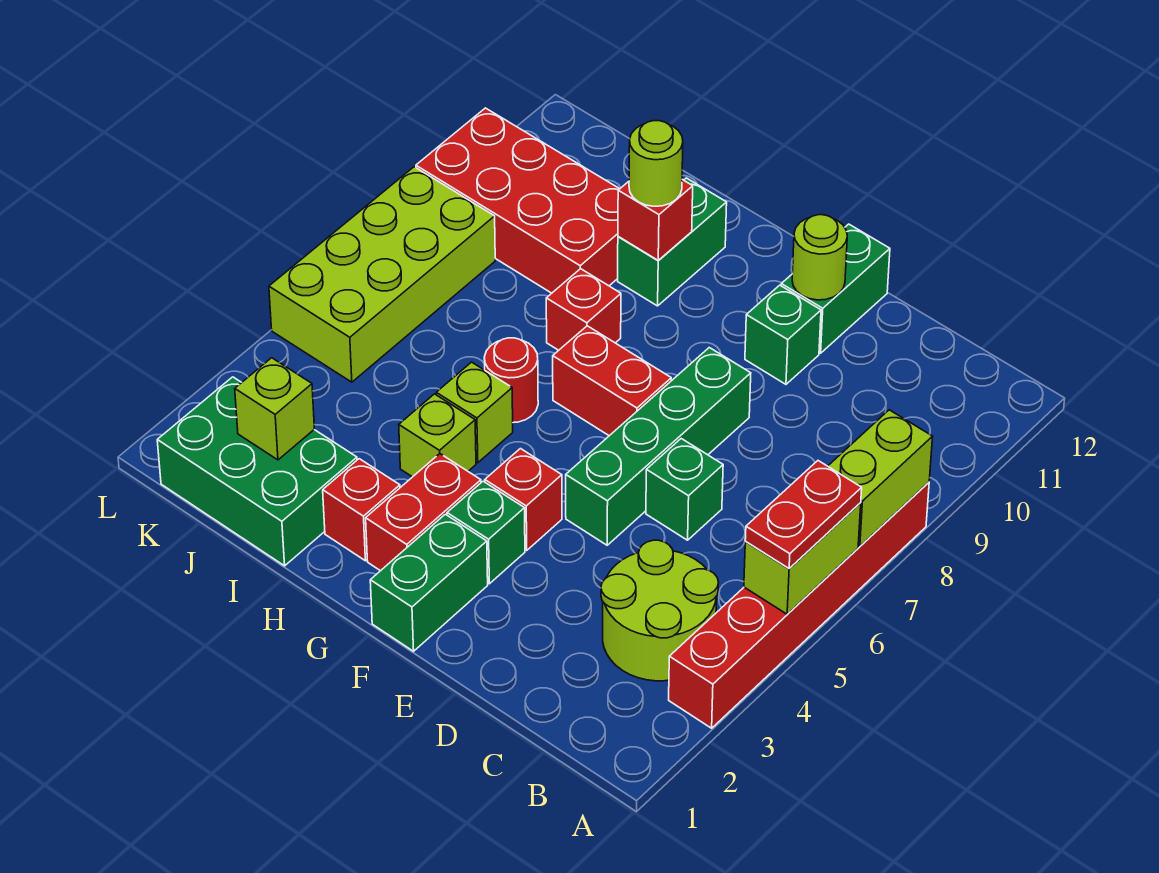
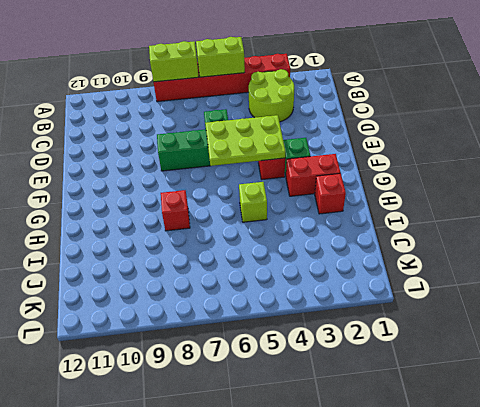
lime plate E4:F6 level 2 -> none
none -> green brick E10 level 1
none -> green brick E11:E12 level 1
none -> green brick F1:F2 level 1

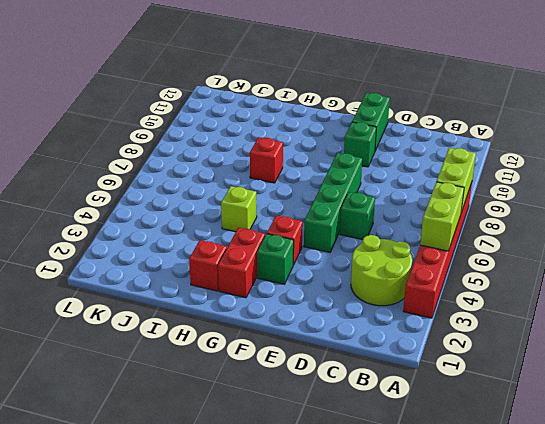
none -> green brick F1:F2 level 1
none -> red brick F7:G7 level 1
none -> lime brick H4 level 1

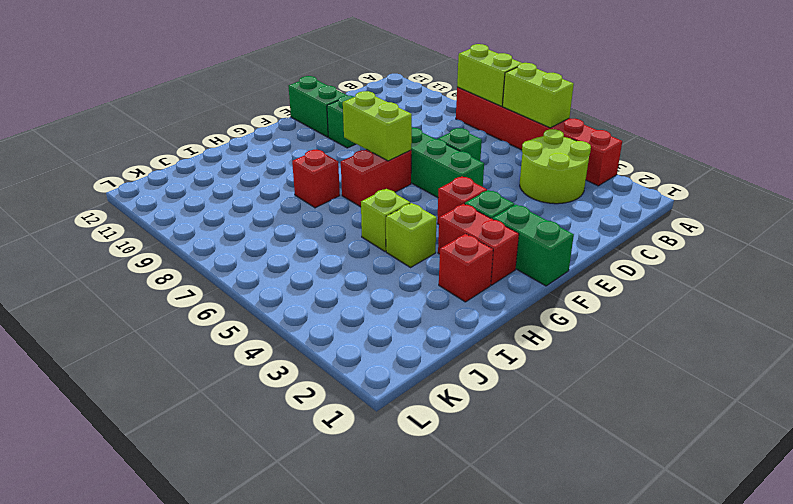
lime brick F7:F8 level 2 -> none
none -> red round brick H6 level 1
none -> green brick H10:H11 level 1
none -> green brick I1:K2 level 1

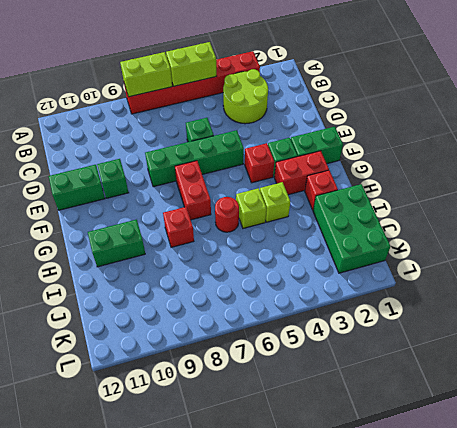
none -> red brick I9:L10 level 1
none -> lime brick K5:L8 level 1
none -> lime round brick E11 level 2

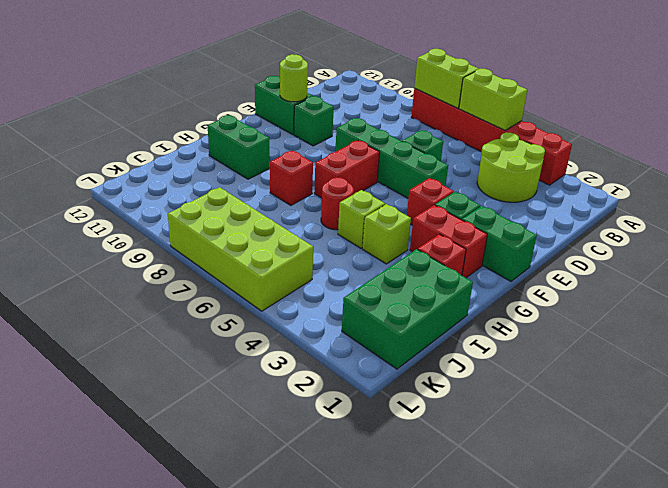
none -> red brick I9:L10 level 1
none -> red brick H10 level 2
none -> lime brick J2 level 2

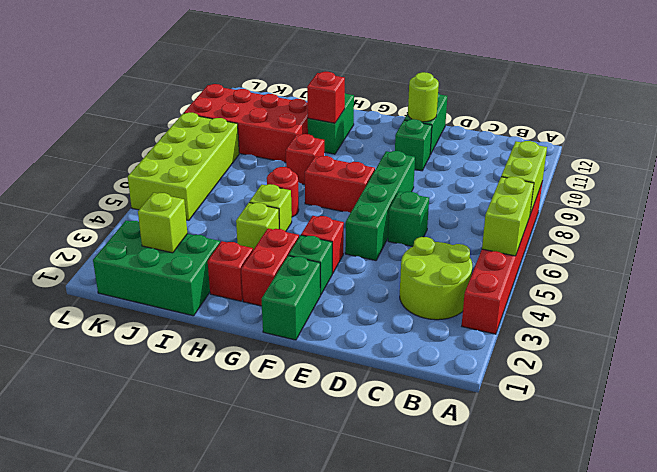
none -> red plate A5:A6 level 3
none -> lime round brick H10 level 3

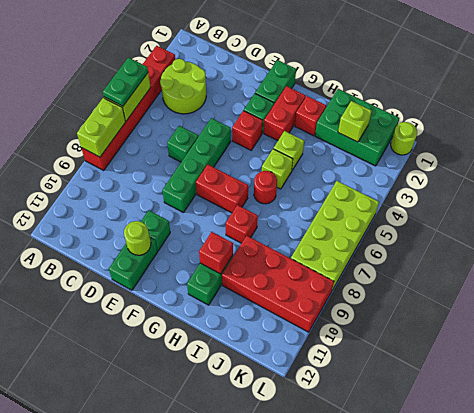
green plate A5:A6 level 3 -> red plate A5:A6 level 3
lime round brick L1 level 1 -> lime round brick H10 level 3

